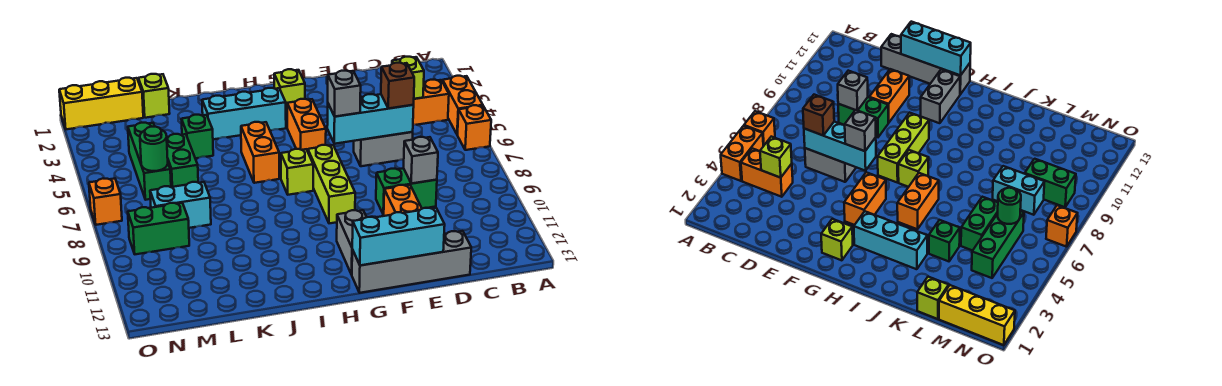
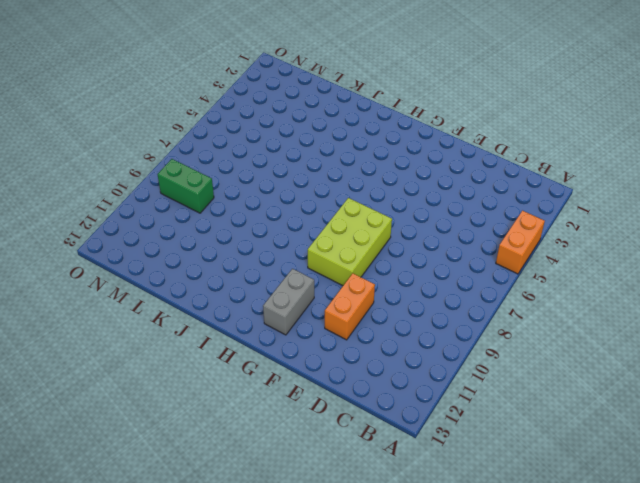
lime brick F7:G9 level 1 -> lime brick G7:G9 level 1
none -> orange brick A6 level 1
none -> orange brick B4:C4 level 1
none -> grey brick D6:E6 level 1

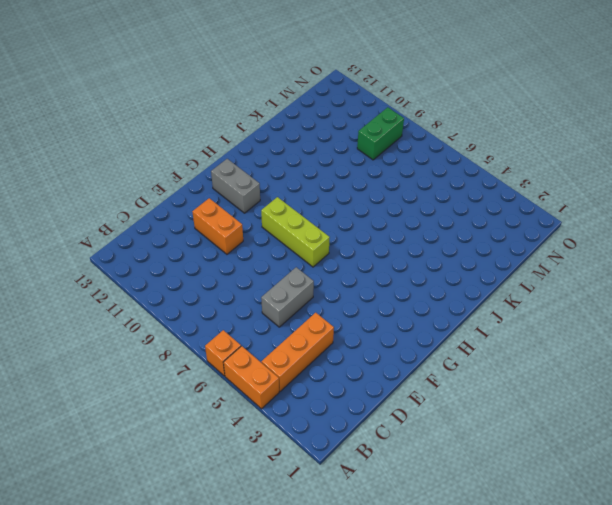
orange brick B4:D4 level 1 -> orange brick B4:C4 level 1
none -> green brick D9:E9 level 1
none -> grey brick D13:G13 level 1
none -> lime brick G2 level 1

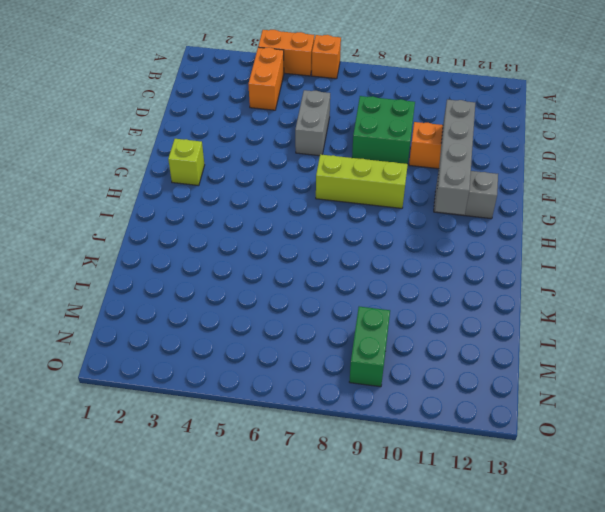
green brick D8:E9 level 1 -> green brick D9:E9 level 1
grey brick E11:H11 level 2 -> grey brick D13:G13 level 1
none -> orange brick G4:G5 level 1
none -> cyan brick H3:J3 level 1
none -> lime brick H7 level 1

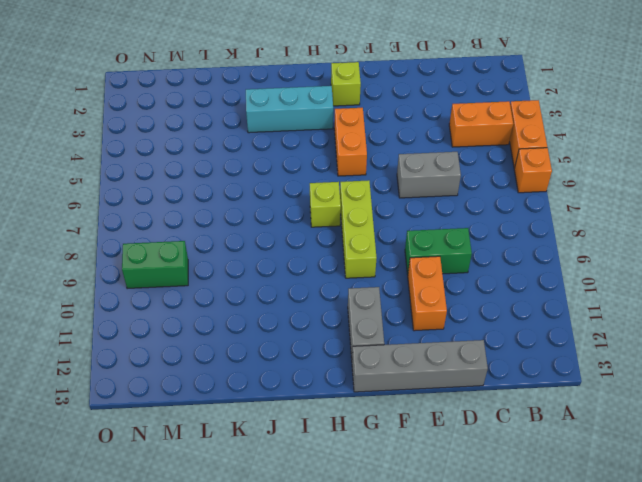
none -> orange brick I5:I6 level 1
none -> green brick K4 level 1
none -> lime brick L1 level 1

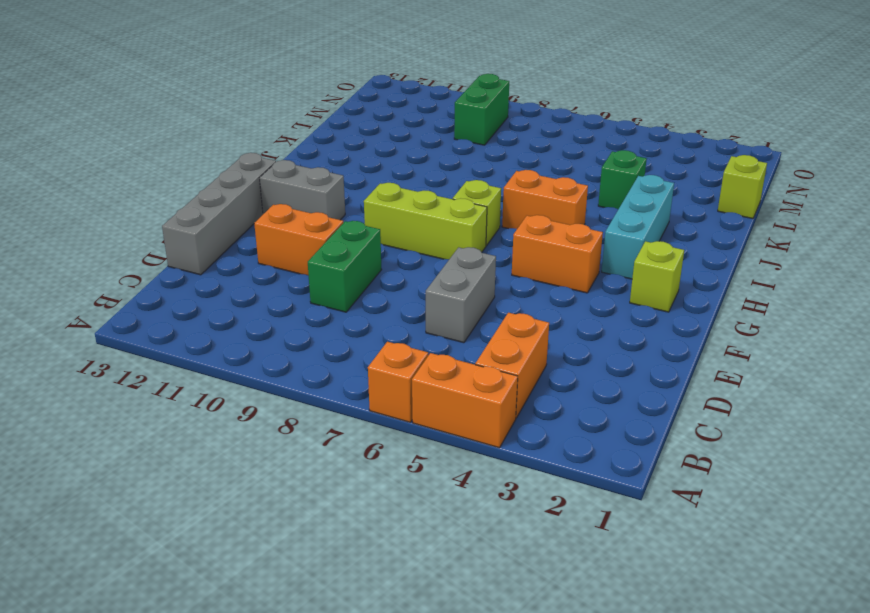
none -> green brick L5:L6 level 1
none -> cyan brick L8:M8 level 1
none -> yellow brick M1:O1 level 1

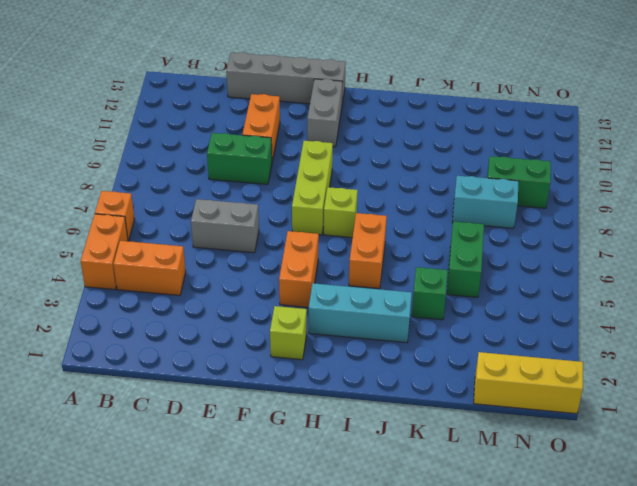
none -> lime brick L1 level 1
none -> green brick M4:M6 level 1
none -> orange brick O7 level 1

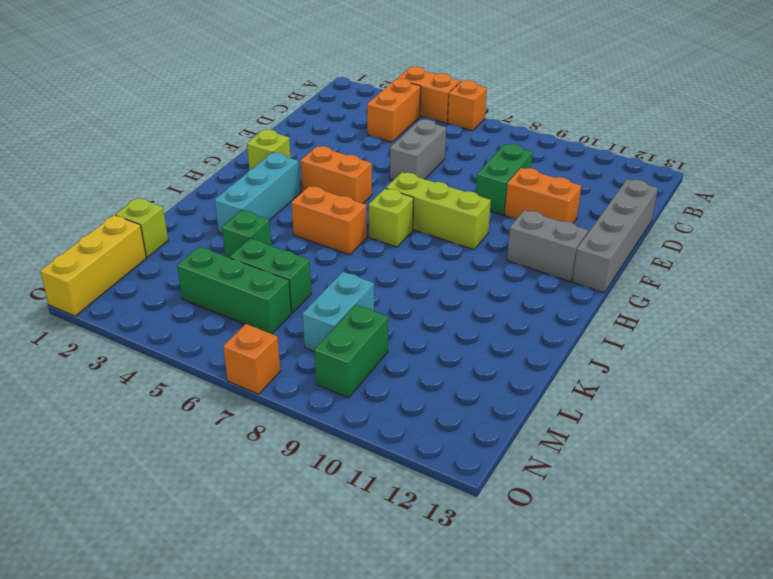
none -> lime brick C4 level 2
none -> cyan brick D6:F6 level 2
none -> grey brick D9 level 2

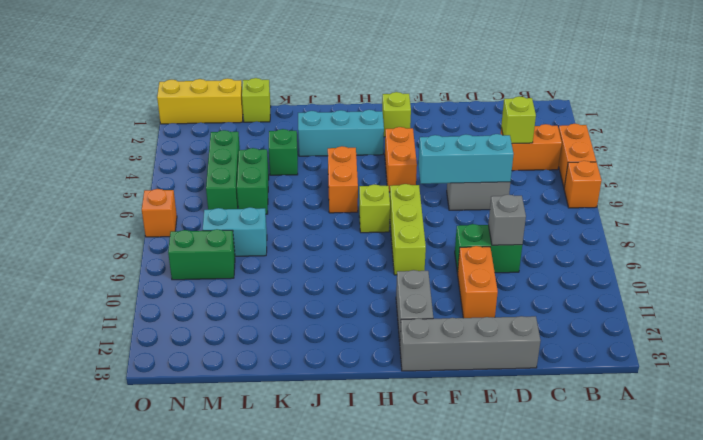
none -> cyan brick E13:G13 level 2
none -> green round brick M6 level 2
none -> brown brick D6 level 3

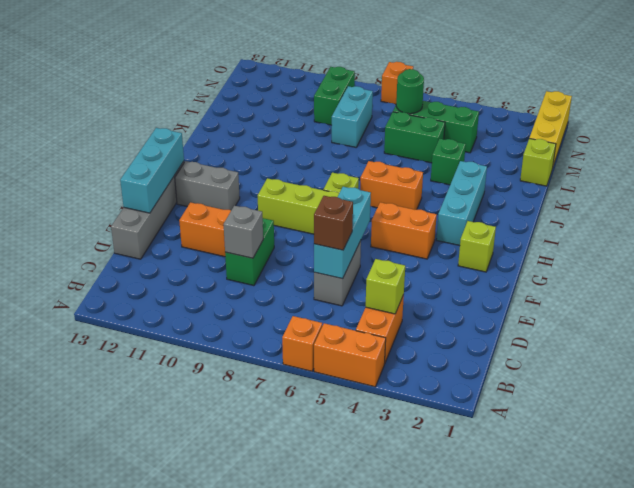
none -> grey brick F6 level 3

